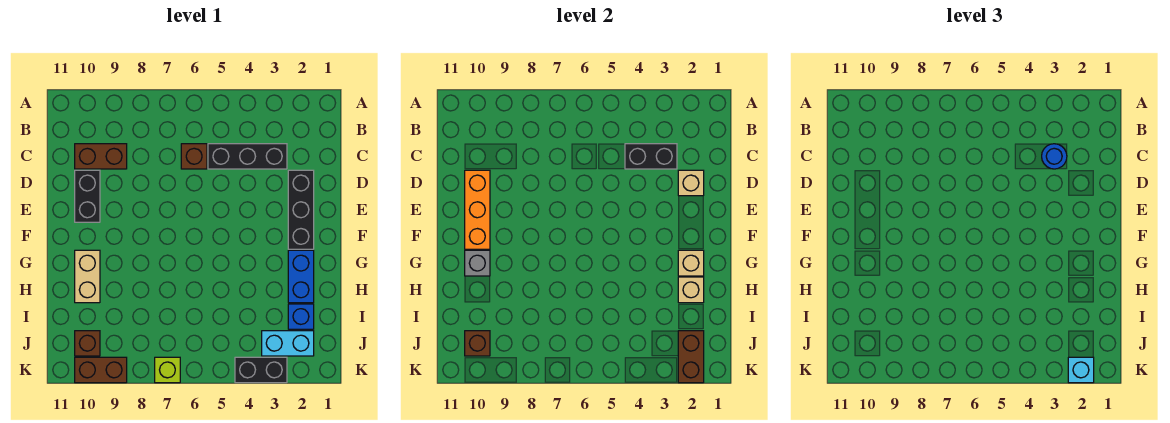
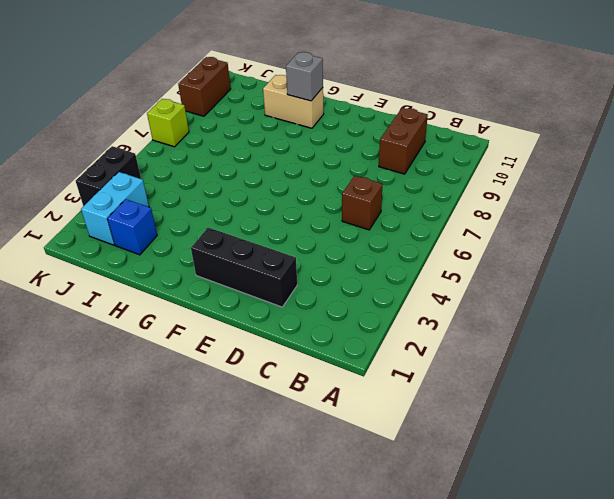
none -> black brick C3:C5 level 1
none -> black brick D10:E10 level 1
none -> blue brick G2:H2 level 1

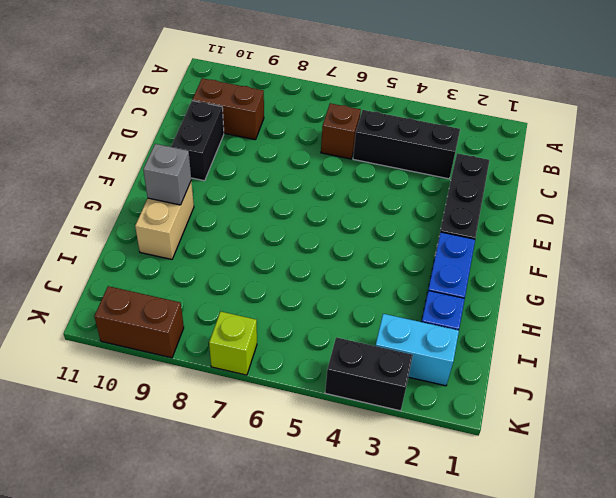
none -> brown brick J10 level 1
none -> black brick C3:C4 level 2
none -> tan brick D2 level 2

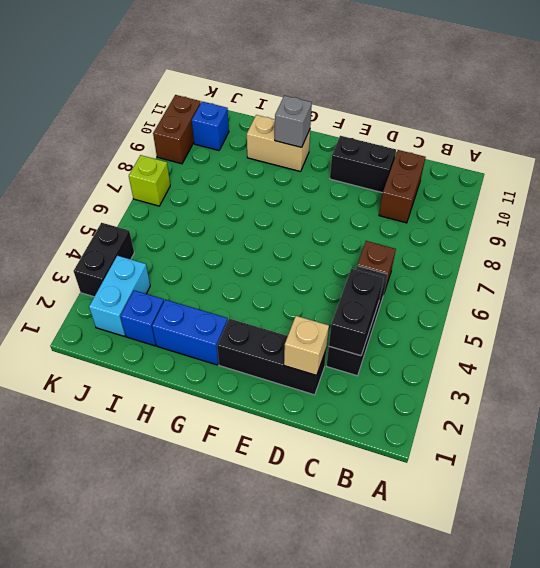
blue brick J10 level 1 -> brown brick J10 level 1
none -> orange brick D10:F10 level 2
none -> tan brick G2 level 2
none -> tan brick H2 level 2

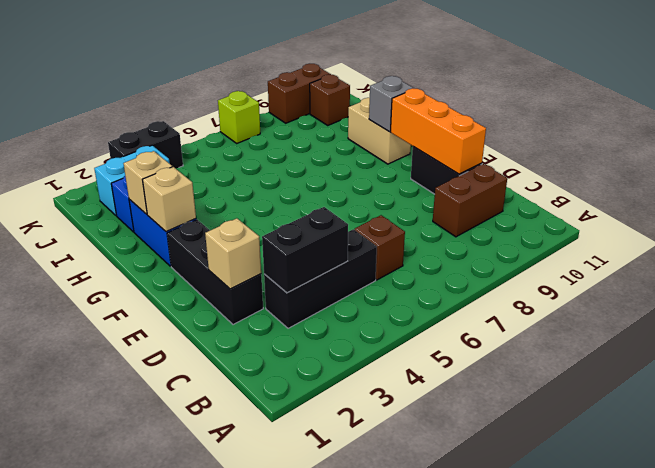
none -> brown brick J2:K2 level 2
none -> brown brick J10 level 2
none -> blue round brick C3 level 3

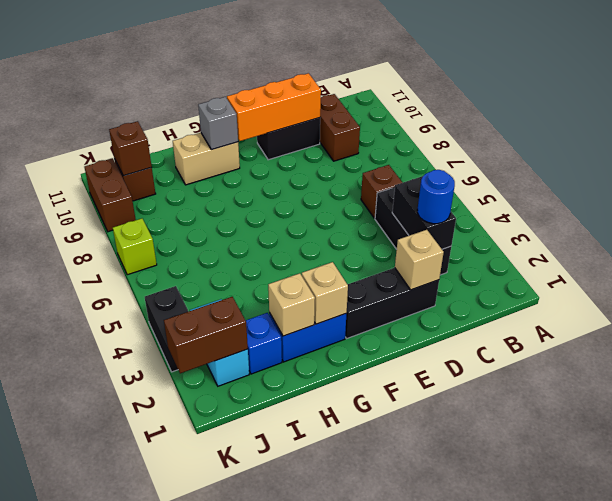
none -> cyan brick K2 level 3

